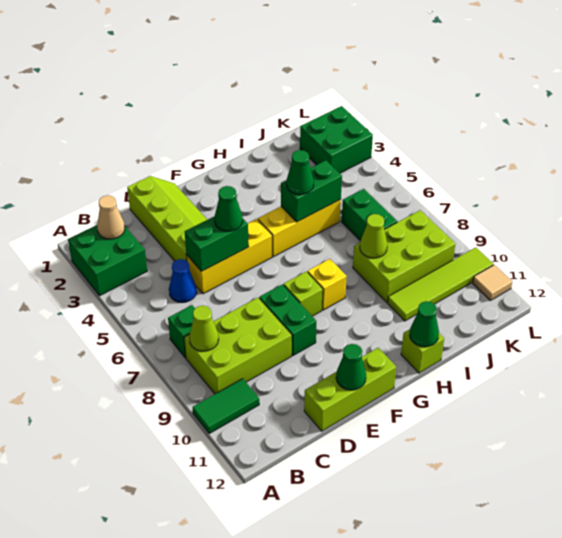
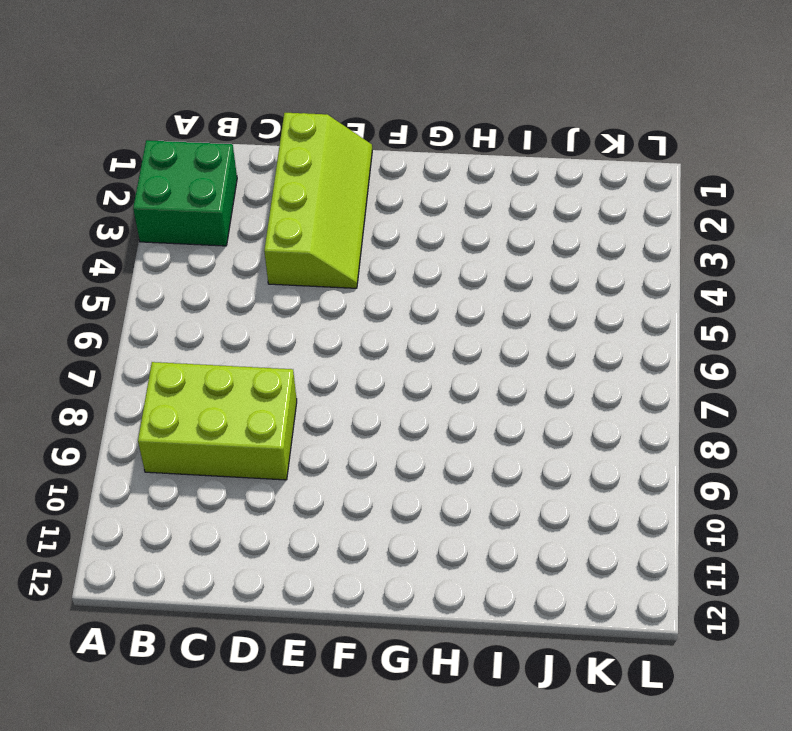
none -> green tile A10:B10 level 1
none -> green brick B7 level 1
none -> blue cone C5 level 1

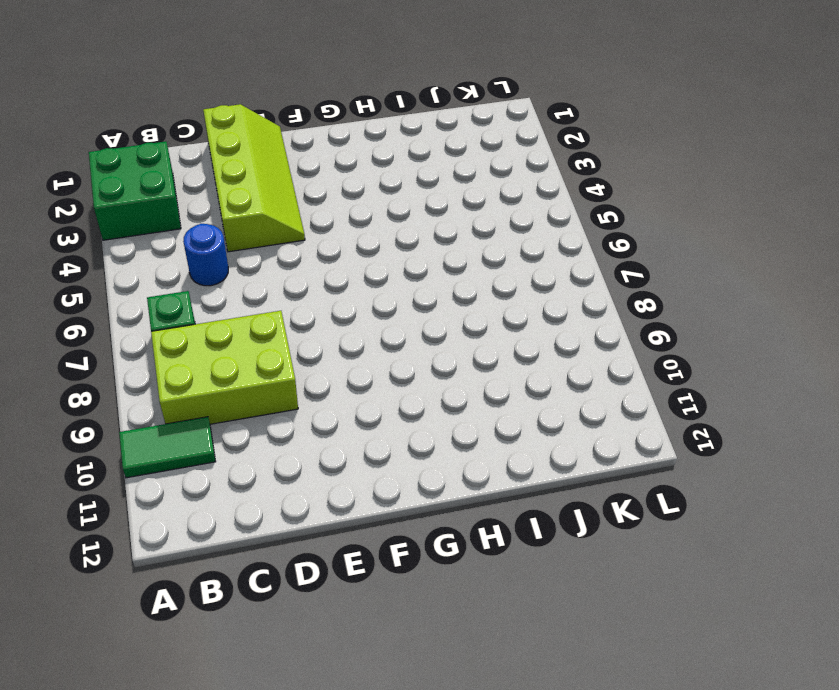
blue round brick C5 level 1 -> blue cone C5 level 1
none -> yellow brick D5:F5 level 1
none -> lime brick D12:F12 level 1
none -> green brick E8:E9 level 1

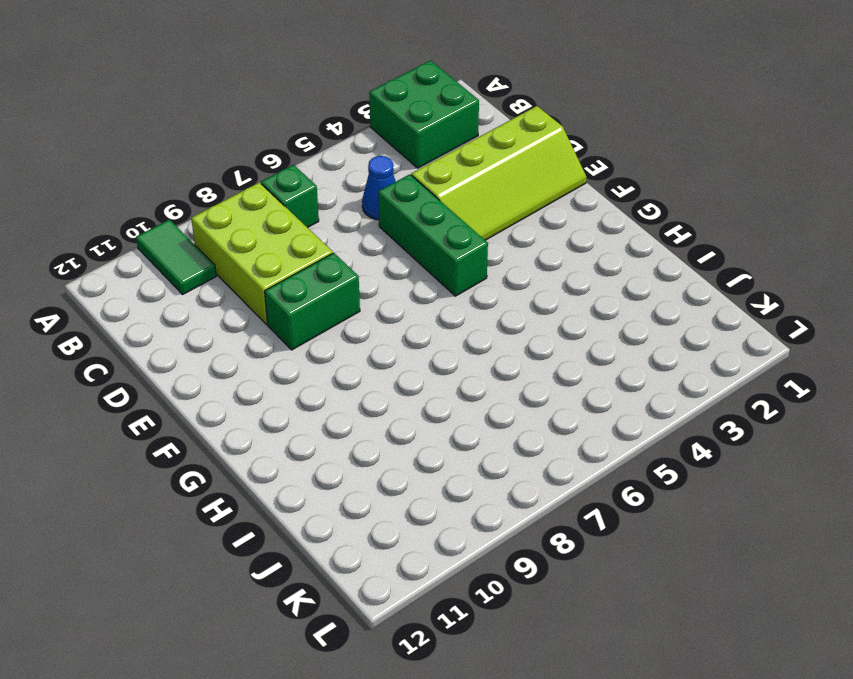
green brick D5:F5 level 1 -> yellow brick D5:F5 level 1
none -> lime brick D12:F12 level 1
none -> lime brick F8 level 1
none -> yellow brick G5:I5 level 1

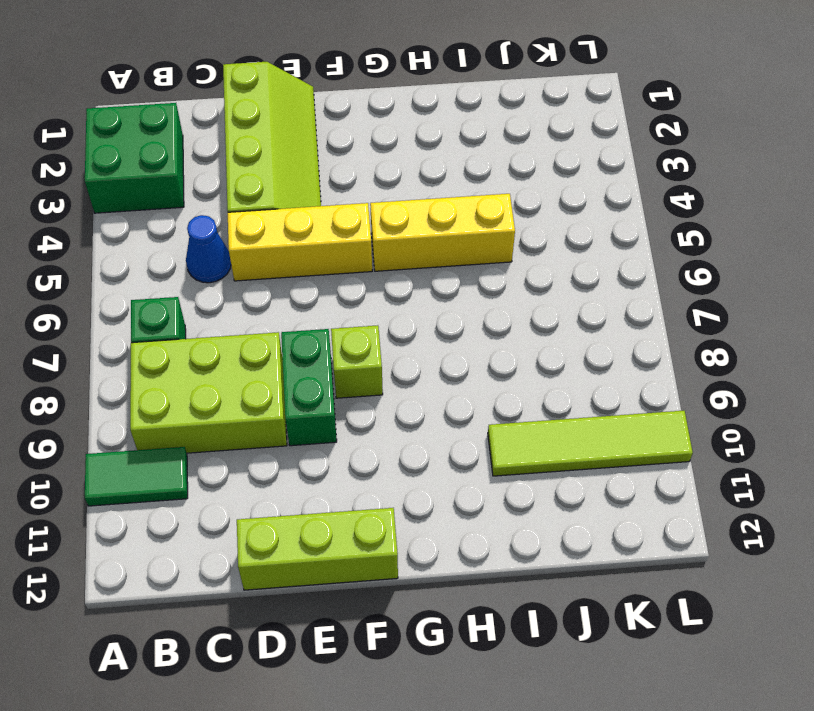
none -> yellow brick G8 level 1
none -> lime brick H12 level 1
none -> lime brick I8:K9 level 1

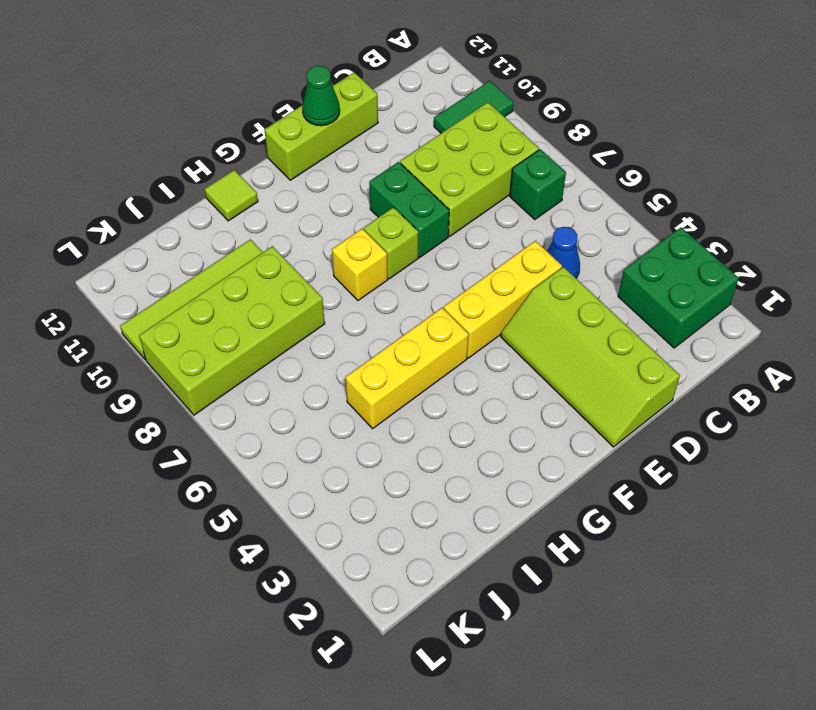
lime tile H12 level 1 -> lime brick H12 level 1
lime brick I8:L9 level 1 -> lime brick I8:K9 level 1
none -> green brick J6:J7 level 1
none -> green brick K2:L3 level 1
none -> tan tile L11 level 1

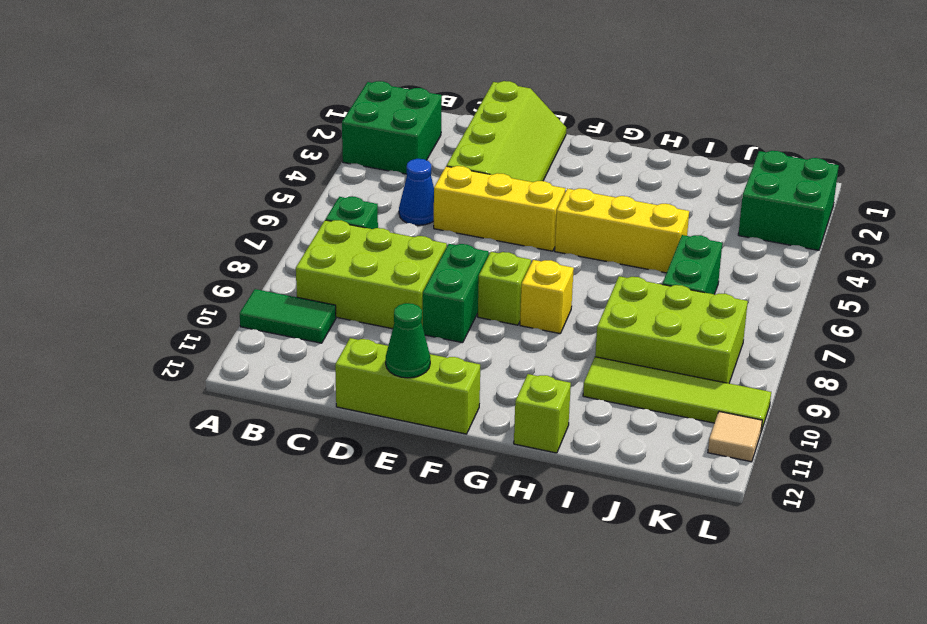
none -> tan cone B2 level 2
none -> lime cone B8 level 2
none -> green brick D5:E5 level 2

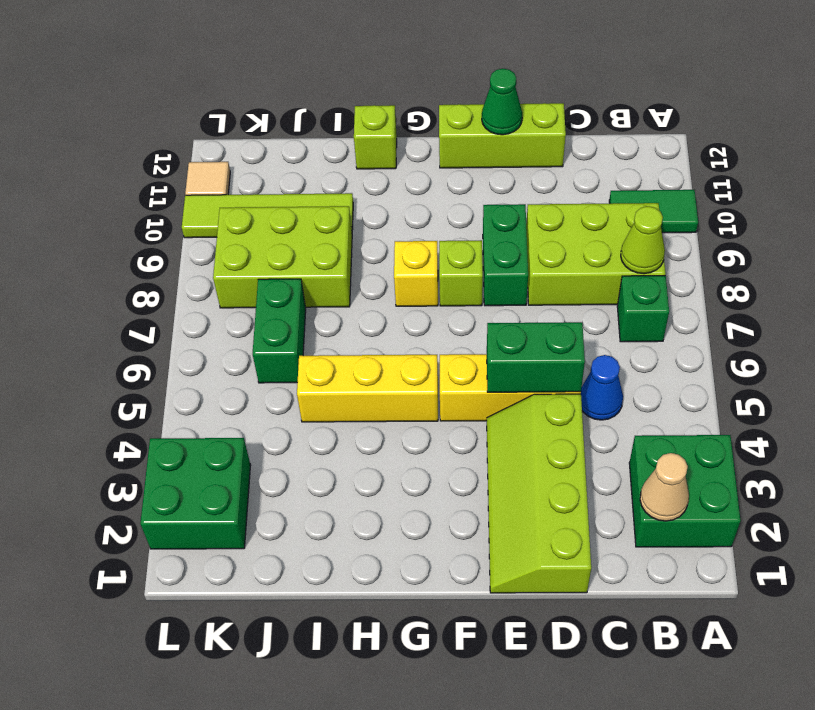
none -> green brick H5:I5 level 2
none -> green cone H12 level 2
none -> lime cone I8 level 2

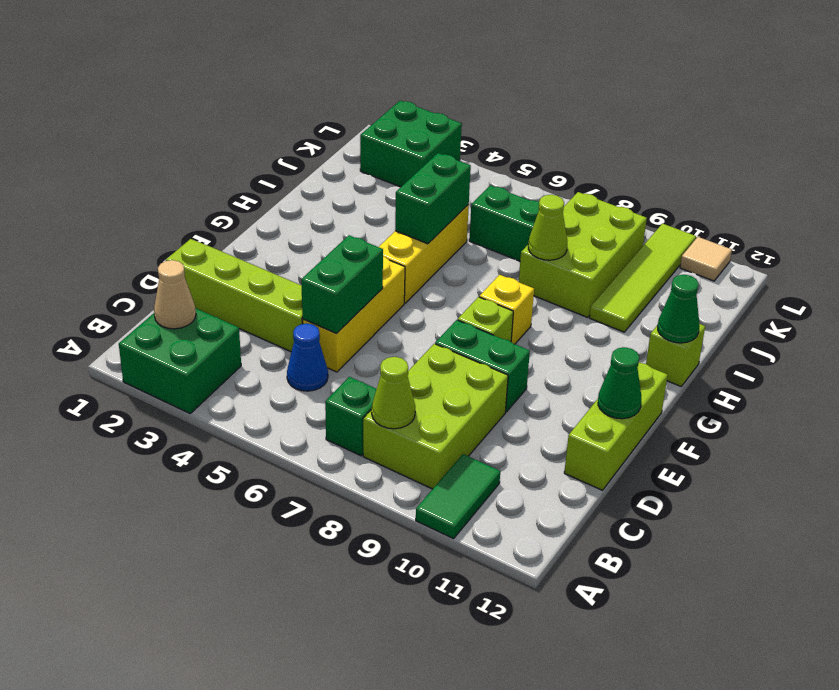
none -> green cone E5 level 3
none -> green cone H5 level 3

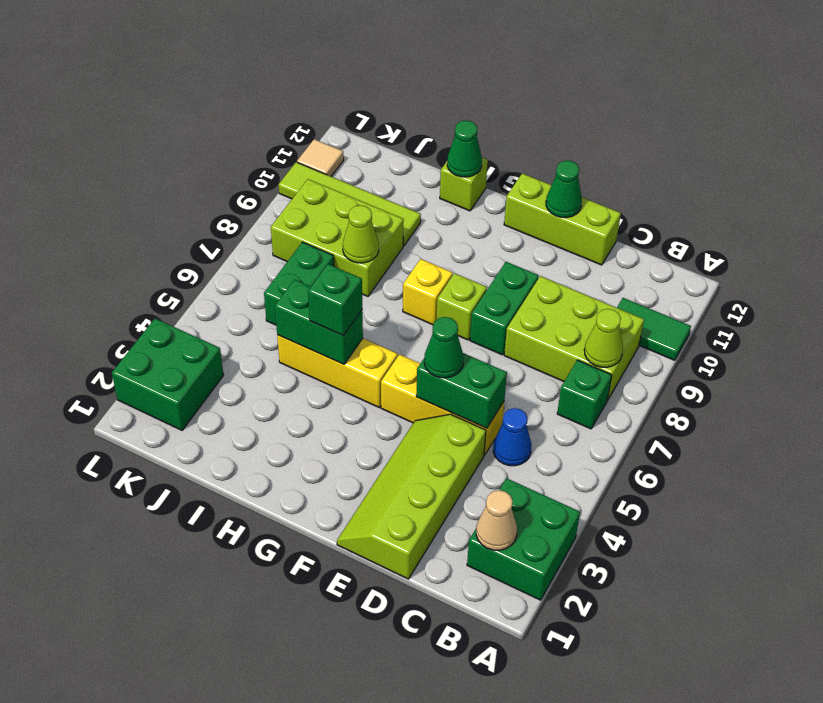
green brick H5 level 3 -> green cone H5 level 3

